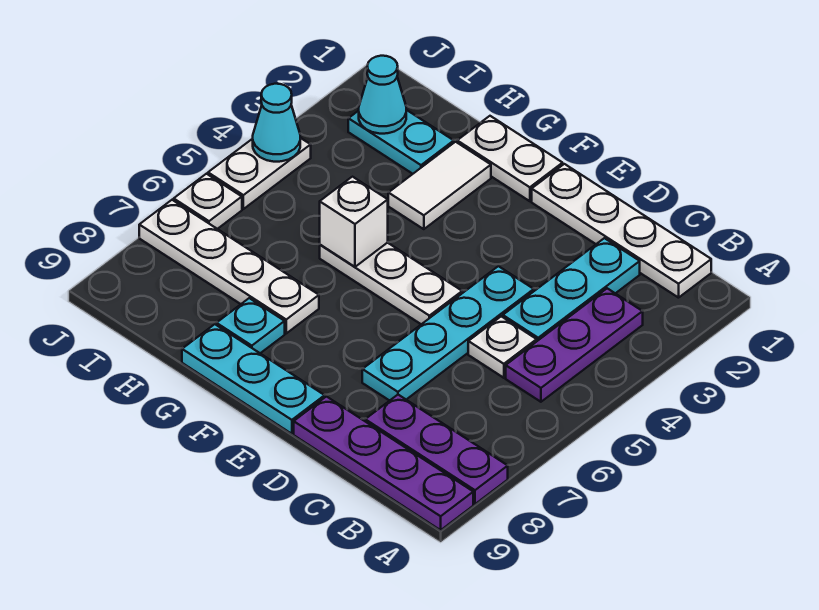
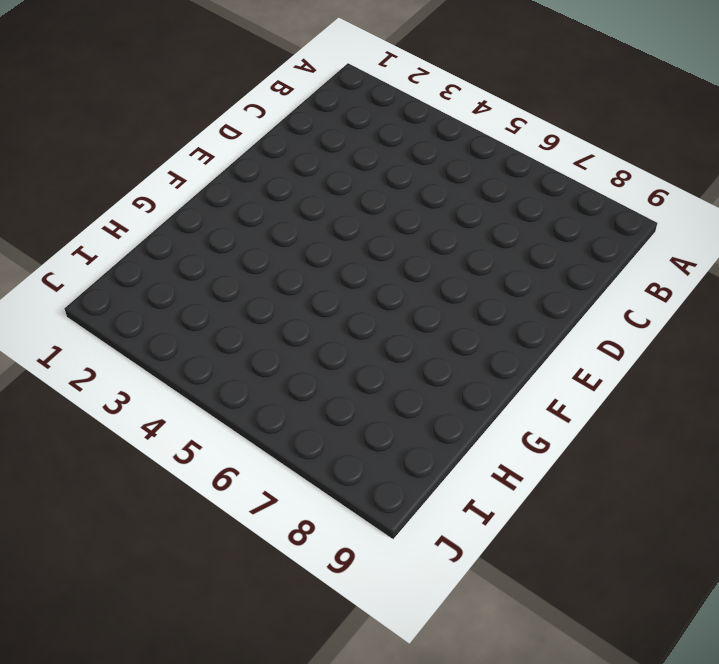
none -> purple plate A8:C8 level 1
none -> purple plate A9:D9 level 1
none -> white plate B1:E1 level 1

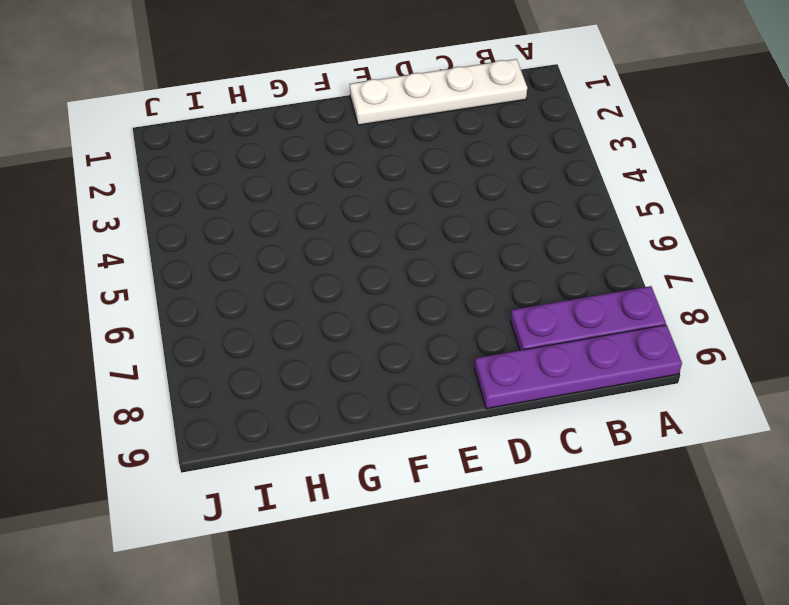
none -> purple plate B3:B5 level 1
none -> cyan plate C2:C4 level 1
none -> white plate C5 level 1

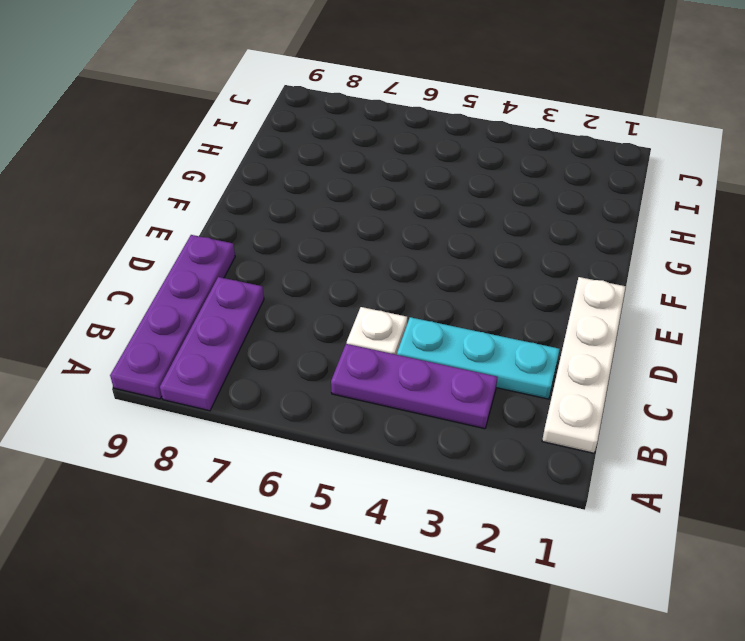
none -> cyan plate D4:D7 level 1
none -> white plate E5:G5 level 1
none -> cyan plate E9:G9 level 1

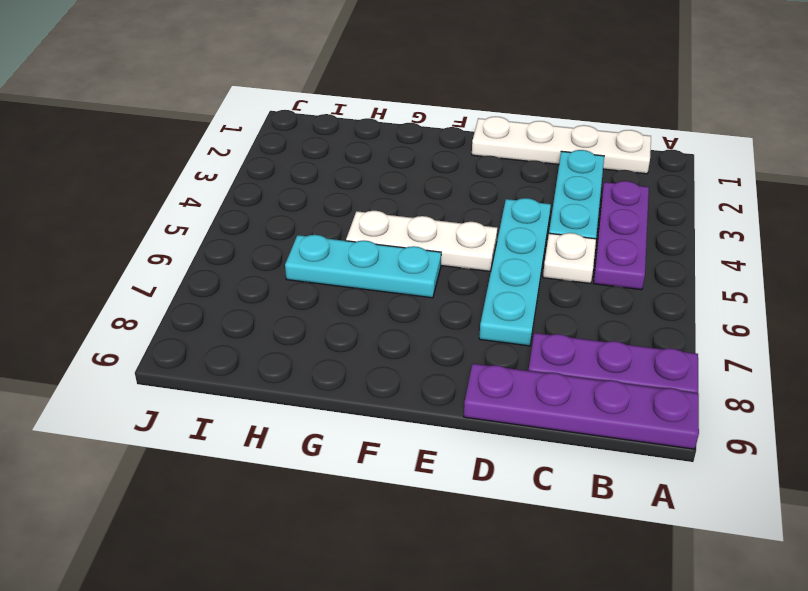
cyan plate F6:H6 level 1 -> cyan plate E9:G9 level 1
none -> white plate F1:G1 level 1
none -> white tile G2:G3 level 1
none -> white plate G7:J7 level 1

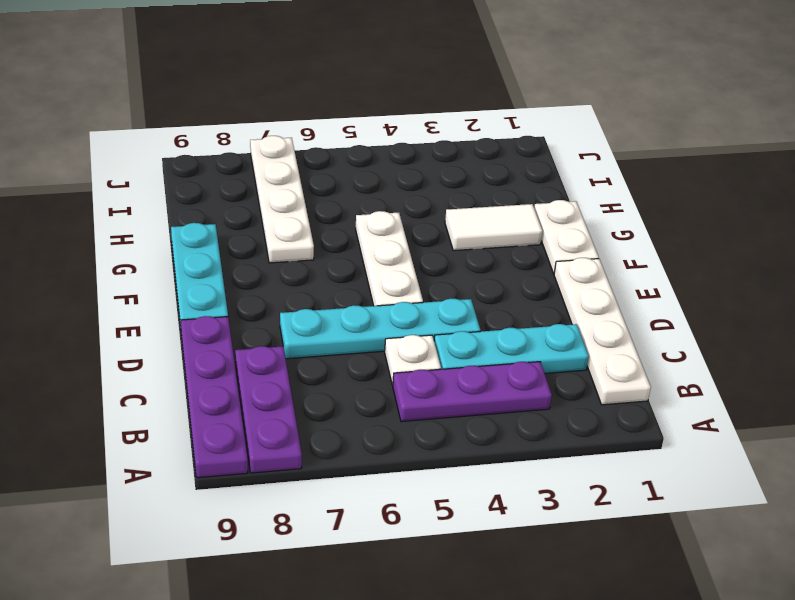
none -> cyan plate G8 level 1
none -> cyan plate H2:I2 level 1
none -> white plate J4:J5 level 1

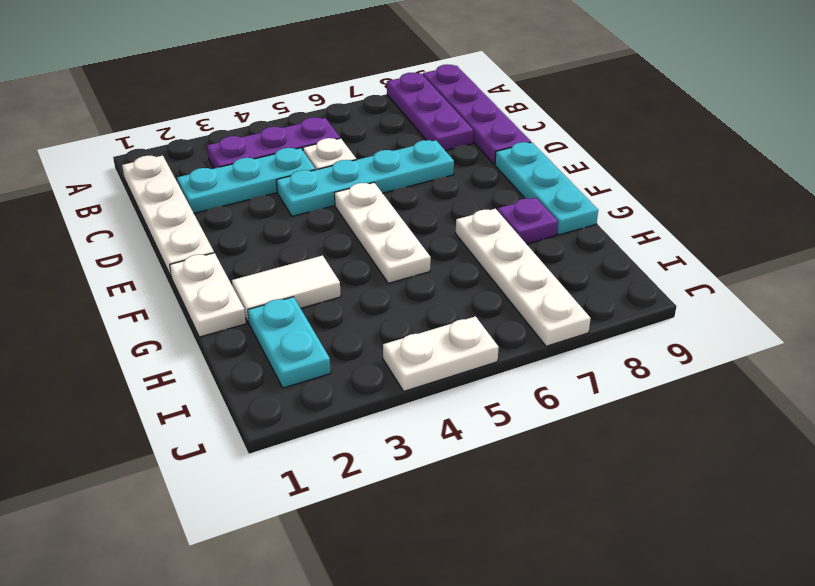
purple plate G8 level 1 -> cyan plate G8 level 1
none -> white plate J6 level 1
none -> white brick G5 level 2
none -> cyan cone I2 level 2

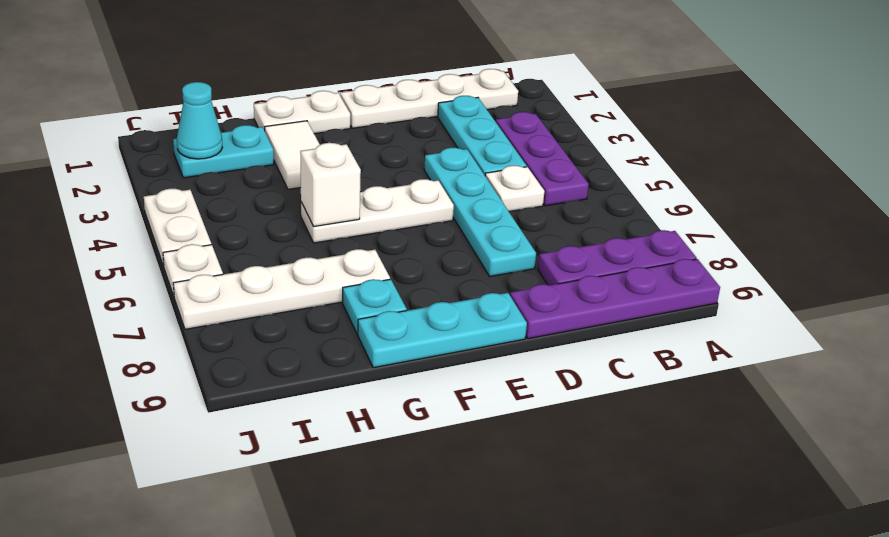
none -> cyan cone J4 level 2

